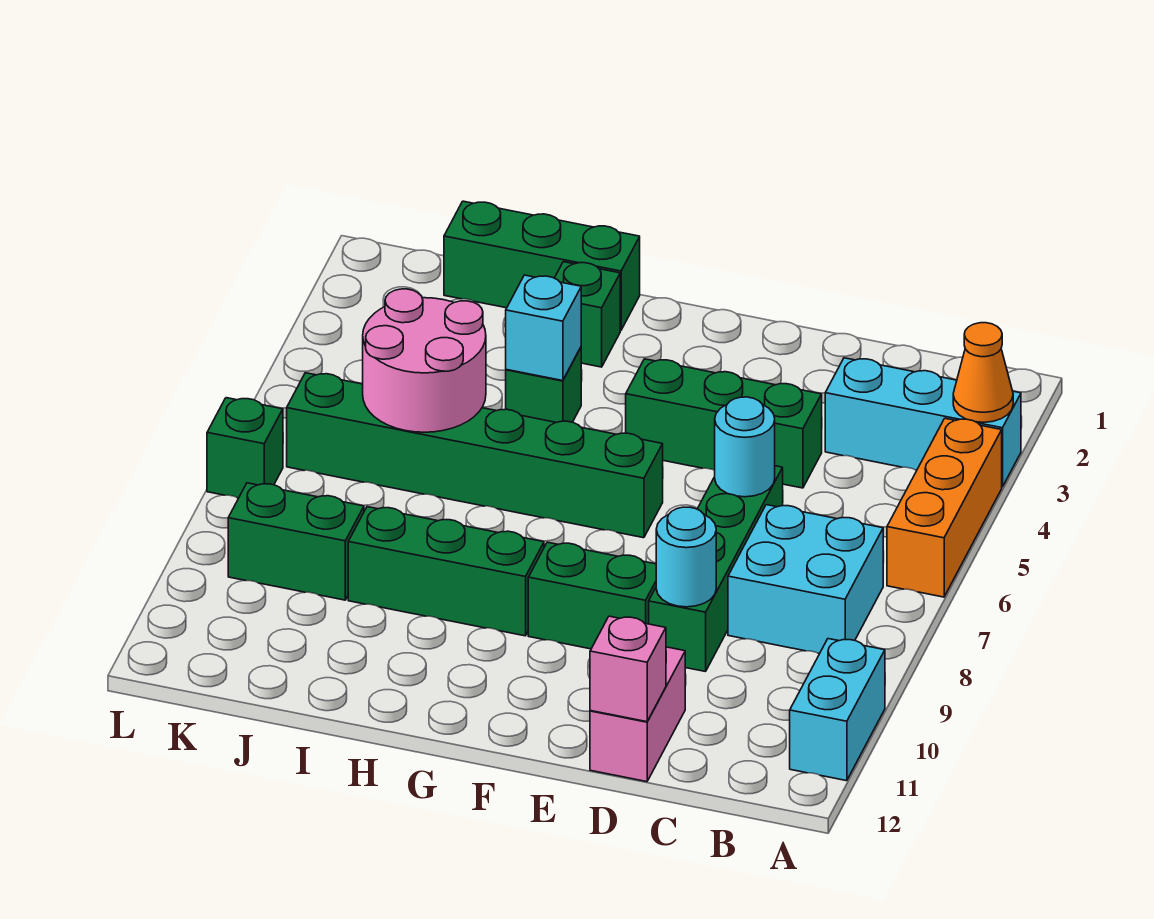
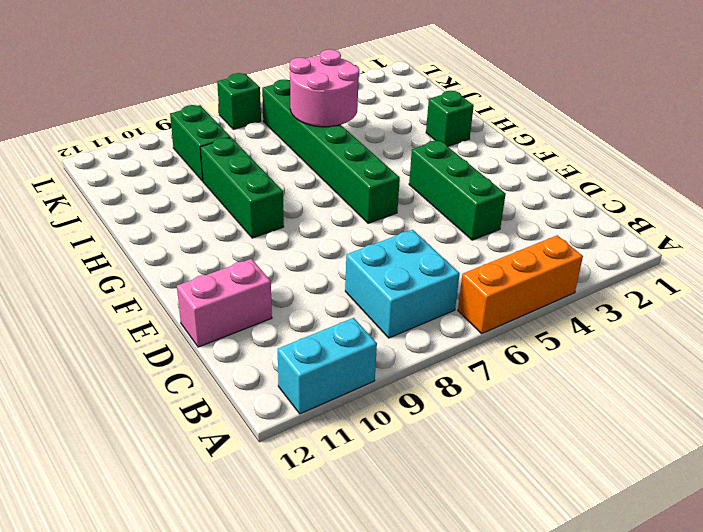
none -> cyan brick A3:C3 level 1
none -> green brick D6:D9 level 1
none -> green brick E9:F9 level 1

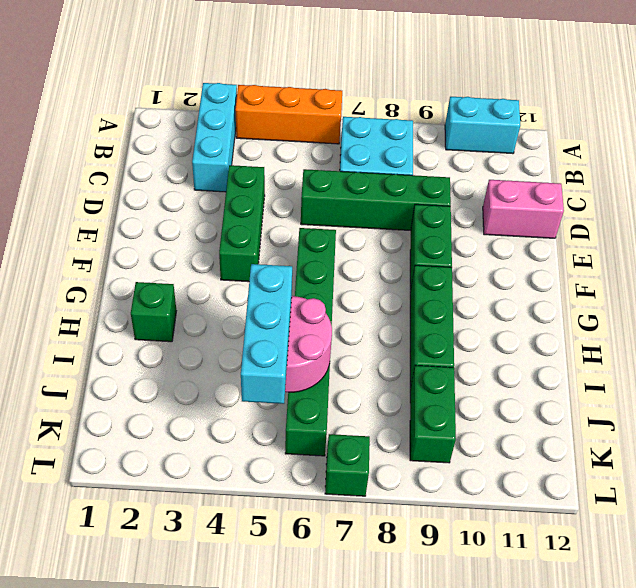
cyan brick I5:K5 level 3 -> none
none -> green brick H1:J1 level 1
none -> green brick H4 level 1
none -> orange cone A3 level 2

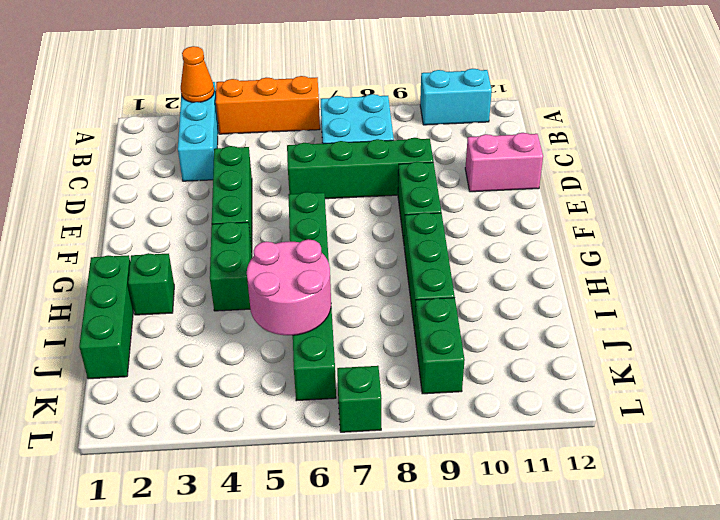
green brick G4:H4 level 1 -> green brick H4 level 1
none -> cyan round brick D6 level 2
none -> cyan round brick D9 level 2
none -> pink brick D12 level 2

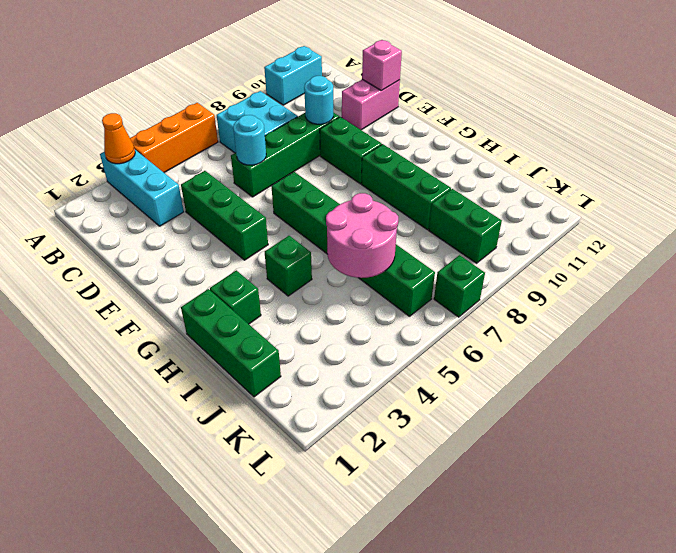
none -> cyan brick H4 level 2

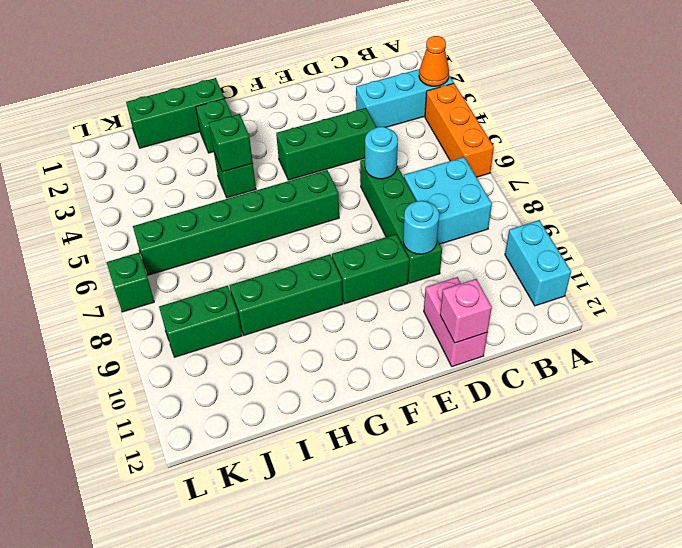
green brick H4 level 2 -> cyan brick H4 level 2
none -> pink round brick I5:J6 level 2

